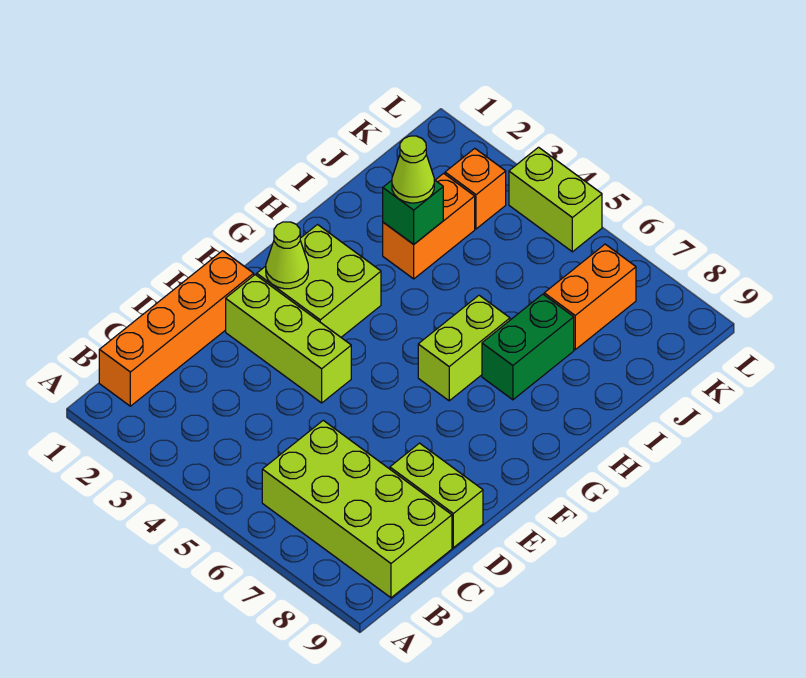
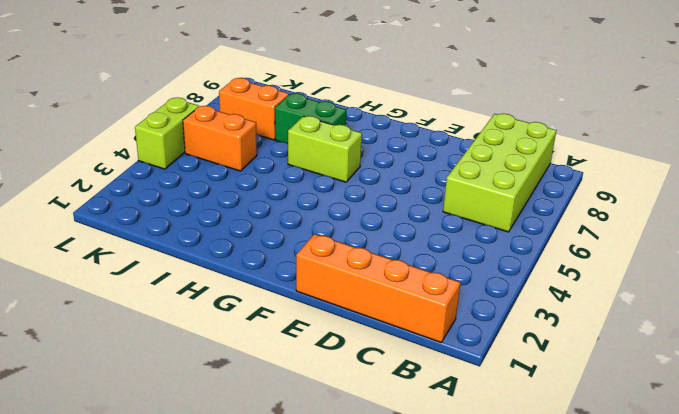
orange brick J5:K5 level 1 -> orange brick I3:J3 level 1
none -> lime brick D8:D9 level 1
none -> lime brick E2:E4 level 1
none -> lime brick F2:G3 level 1

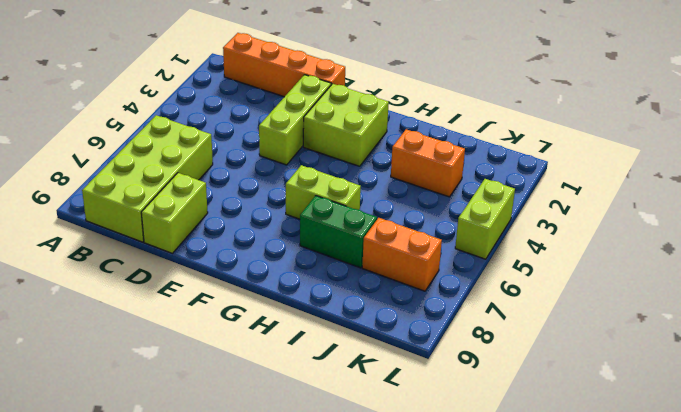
none -> orange brick K3 level 1
none -> lime cone F2 level 2
none -> green brick I3 level 2

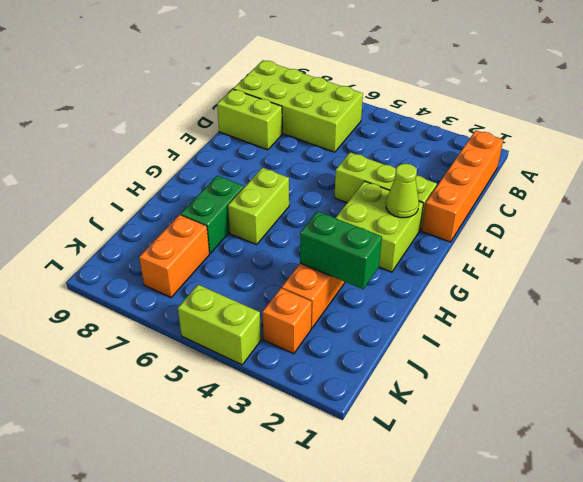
green brick I2:I3 level 2 -> green brick I3 level 2
none -> lime cone I3 level 3

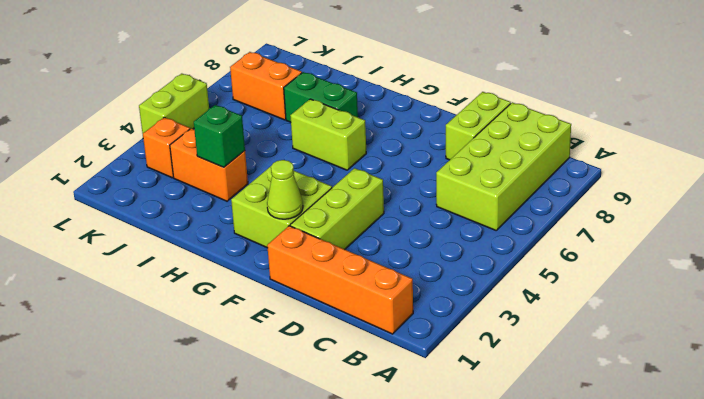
none -> lime cone I3 level 3

